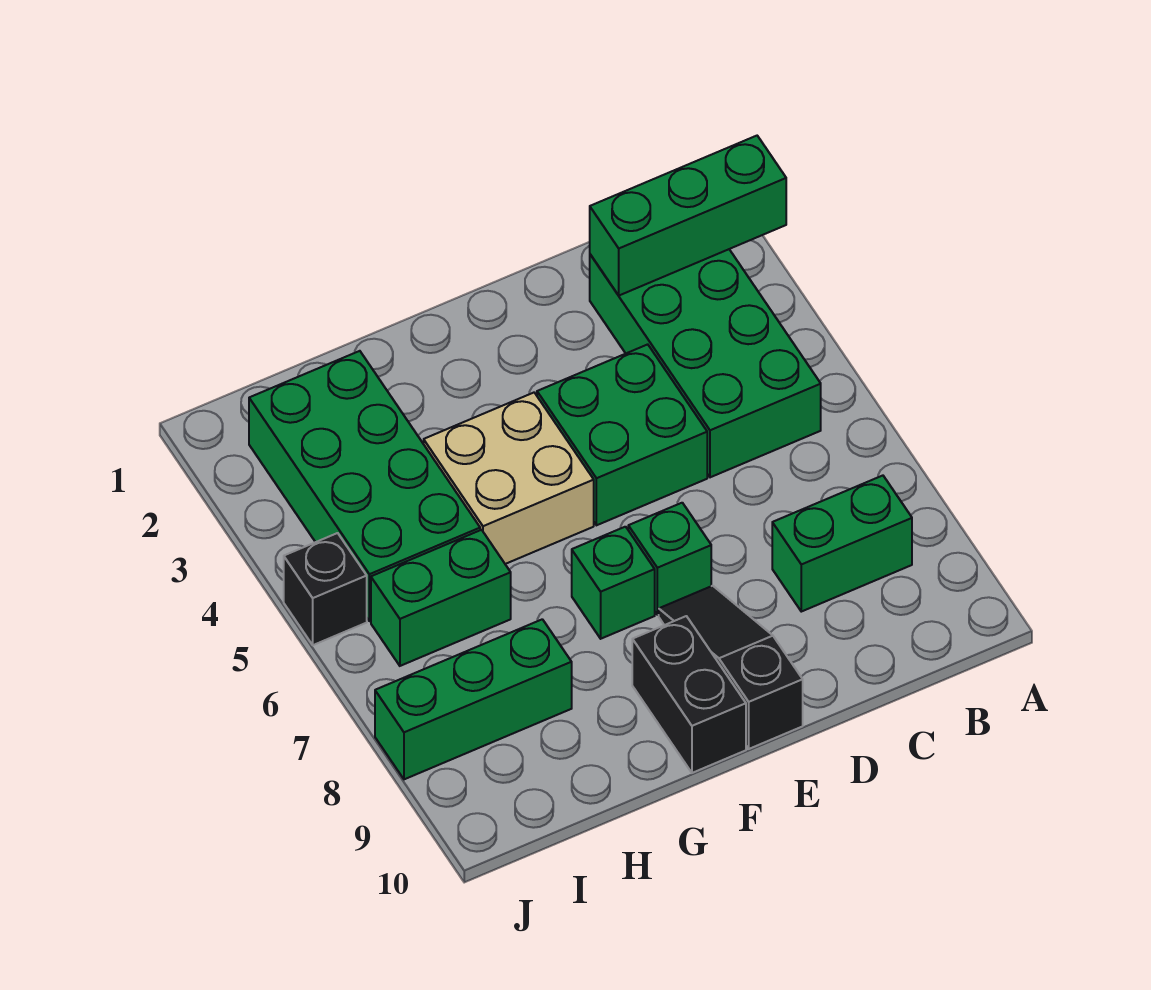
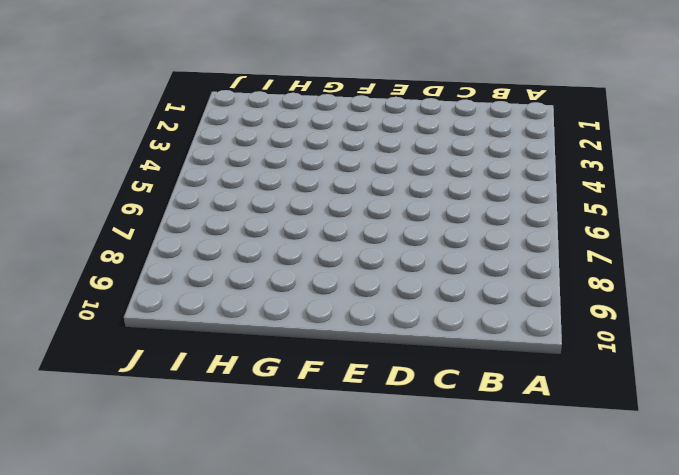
none -> green brick B2:C5 level 1
none -> green brick B8:C8 level 1
none -> green brick D4:E5 level 1

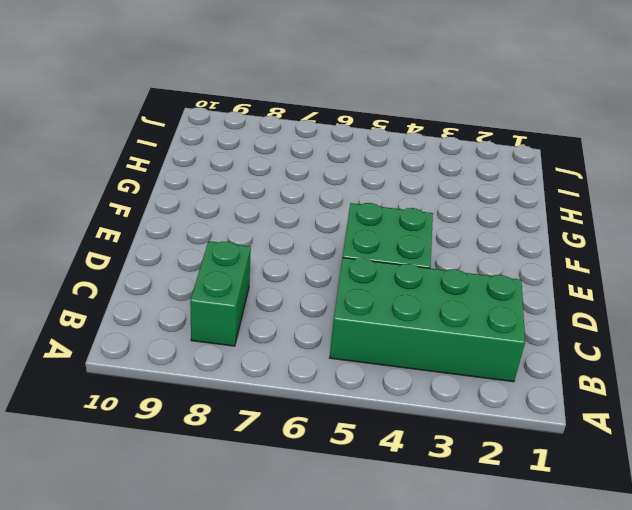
none -> green brick E7 level 1
none -> black slope E8:E10 level 1 top 10
none -> tan brick F4:G5 level 1

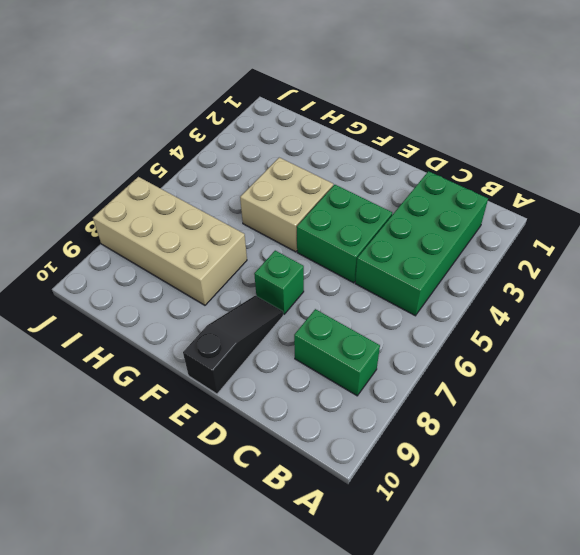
tan brick G7:J8 level 1 -> green brick H8:J8 level 1
none -> green brick F7 level 1
none -> black brick F9:F10 level 1
none -> green brick H2:I5 level 1

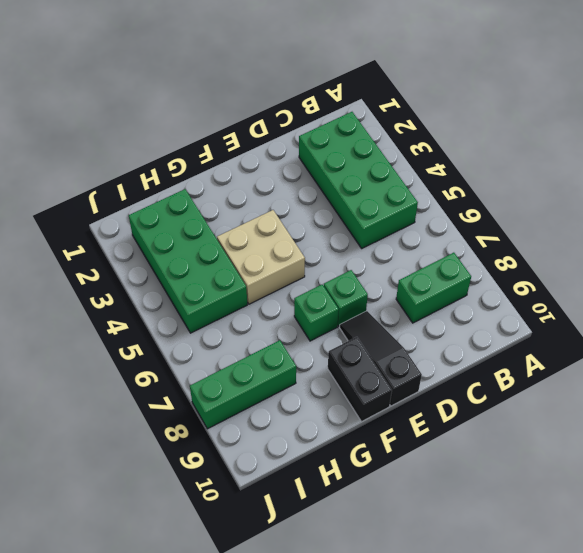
none -> green brick D4:E5 level 1
none -> green brick H6:I6 level 1
none -> black brick J5 level 1

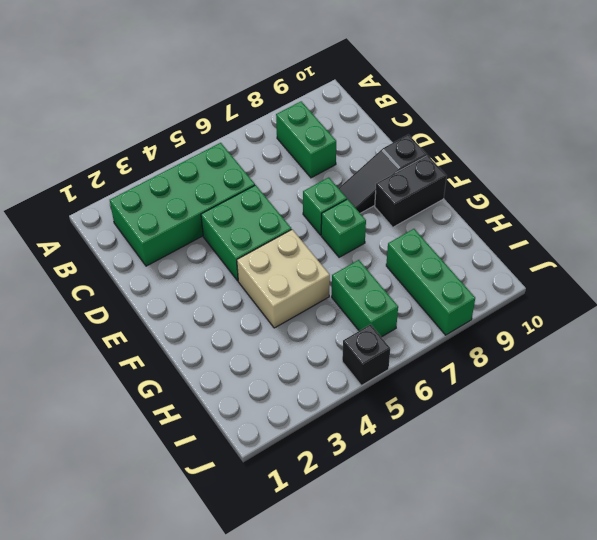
none -> green brick H2:I5 level 1
none -> green brick A2:C2 level 2

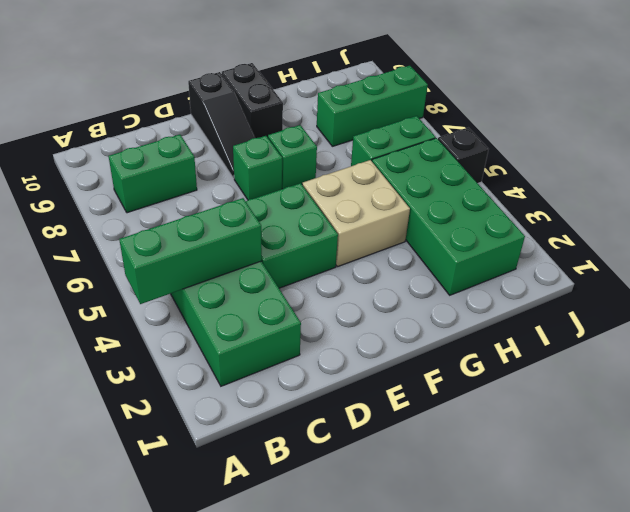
green brick A4:C4 level 2 -> green brick A2:C2 level 2

